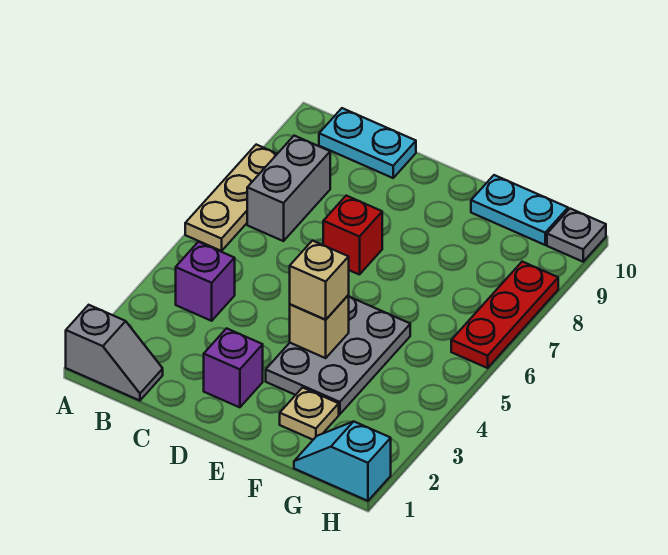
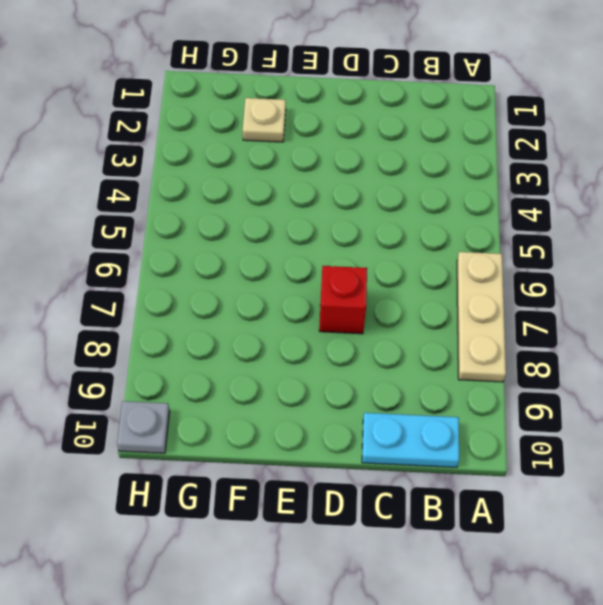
none -> grey slope A1:B1 level 1 top A
none -> purple brick B4 level 1
none -> grey brick B7:B8 level 1

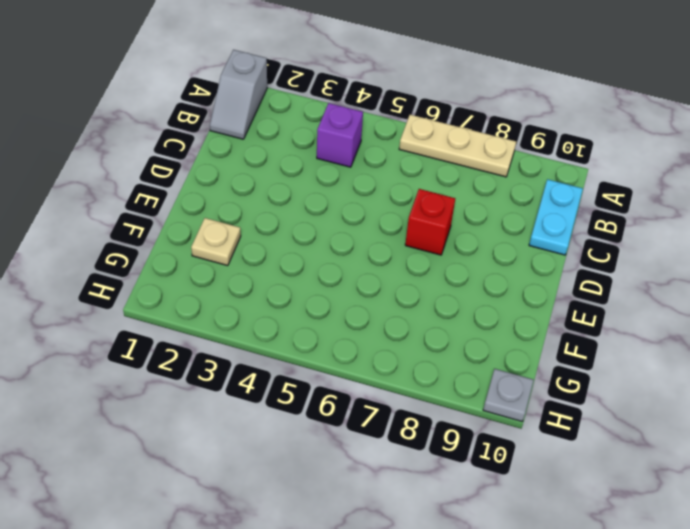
none -> grey brick B7:B8 level 1
none -> purple brick D2 level 1
none -> grey plate E3:F5 level 1

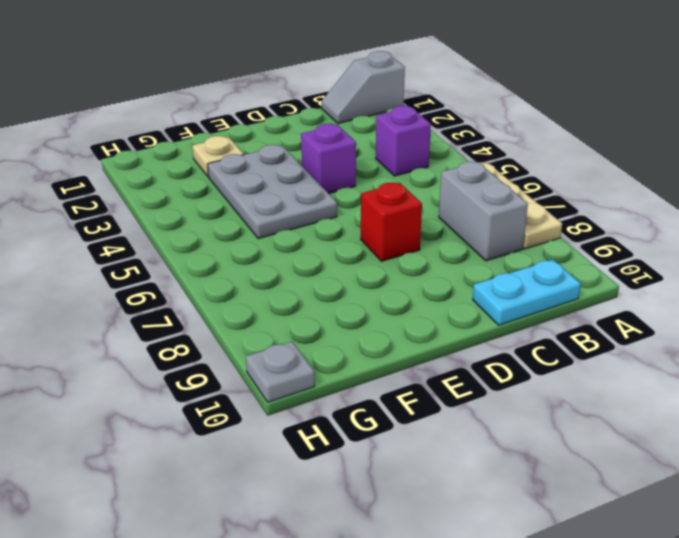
purple brick D4 level 1 -> purple brick D2 level 1
none -> cyan plate F10:G10 level 1
none -> cyan slope G1:H1 level 1 top H
none -> red plate H6:H8 level 1

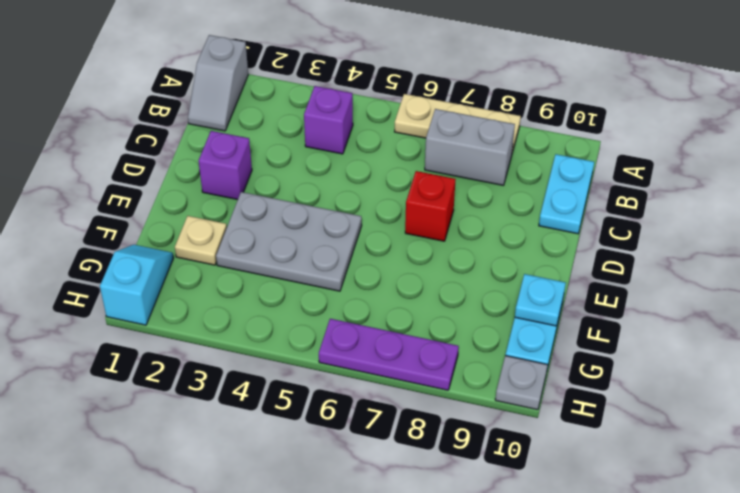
cyan plate F10 level 2 -> none
purple plate H6:H8 level 1 -> red plate H6:H8 level 1
none -> tan brick E4 level 2
none -> tan brick E4 level 3

